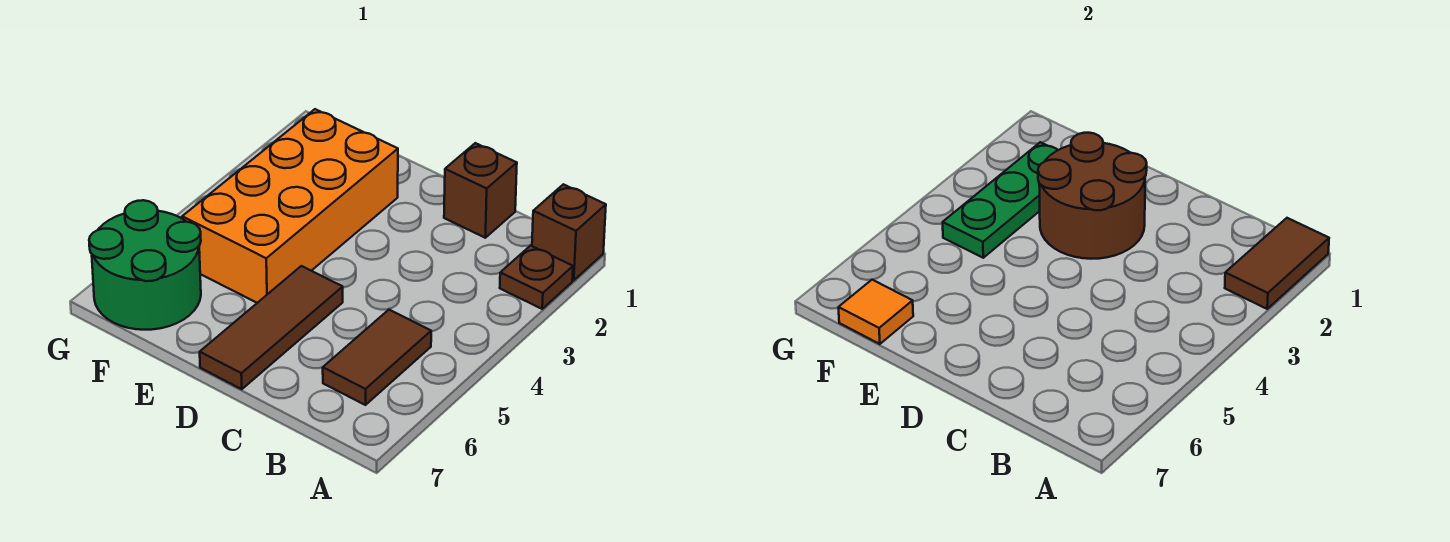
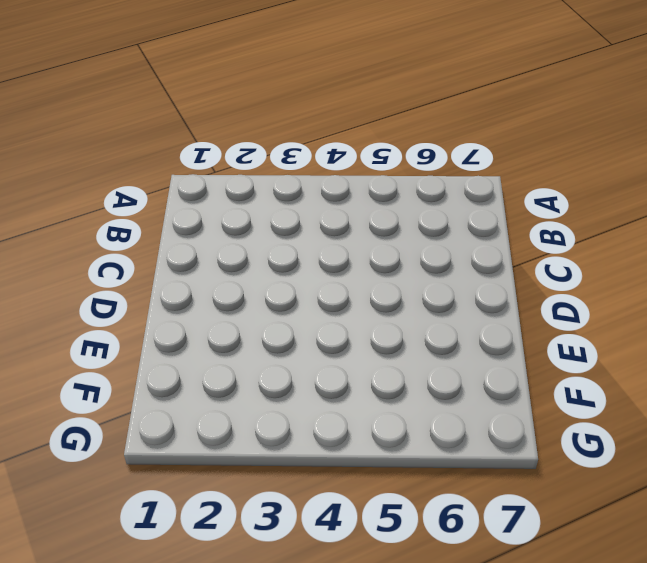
none -> brown brick A1 level 1
none -> brown plate A2 level 1

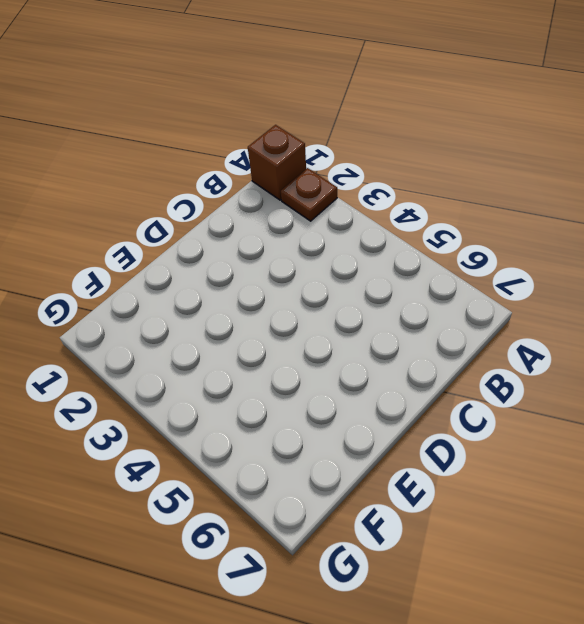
none -> brown tile B5:B6 level 1
none -> brown brick C1 level 1

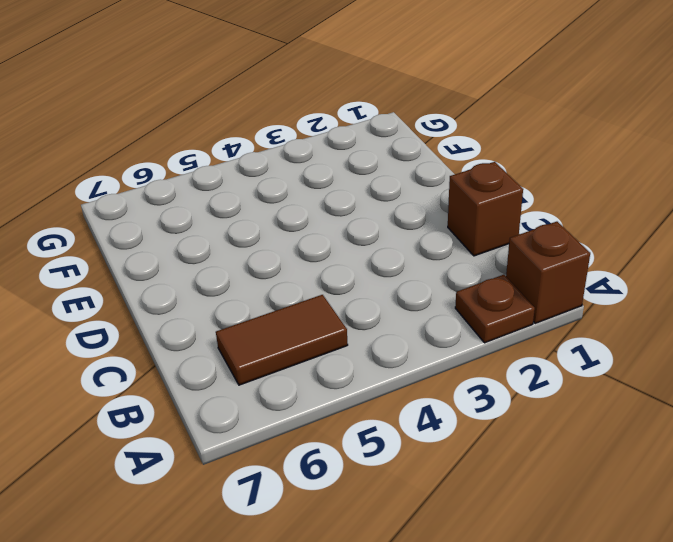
none -> brown tile D5:D7 level 1
none -> orange brick E2:F5 level 1

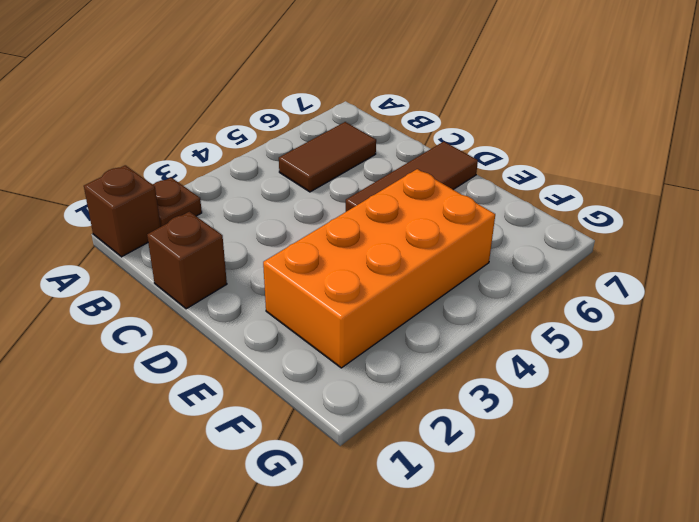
none -> green round brick F6:G7 level 1
none -> brown tile A1:A2 level 2

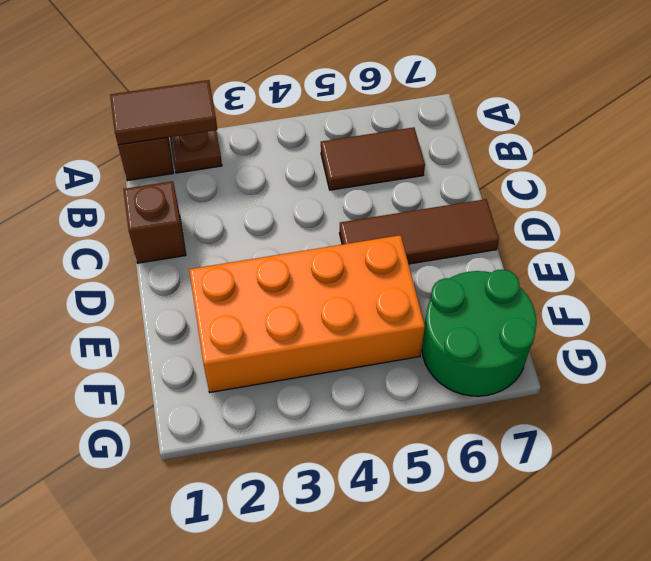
none -> brown round brick D2:E3 level 2
none -> green plate F2:F4 level 2

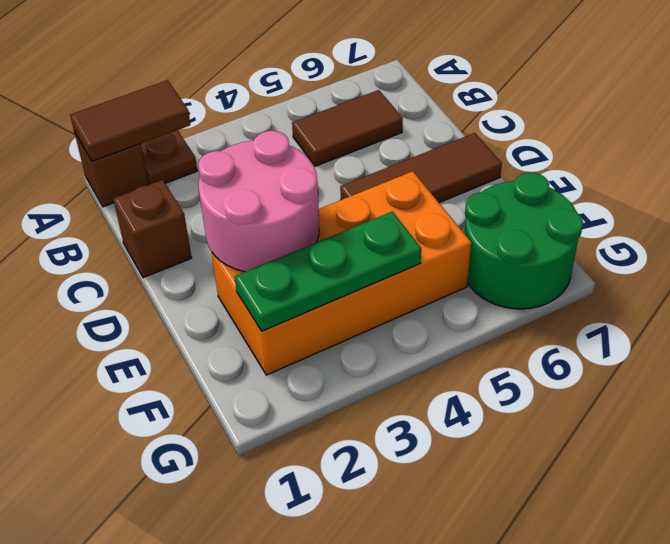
pink round brick D2:E3 level 2 -> brown round brick D2:E3 level 2
none -> orange tile F7 level 2

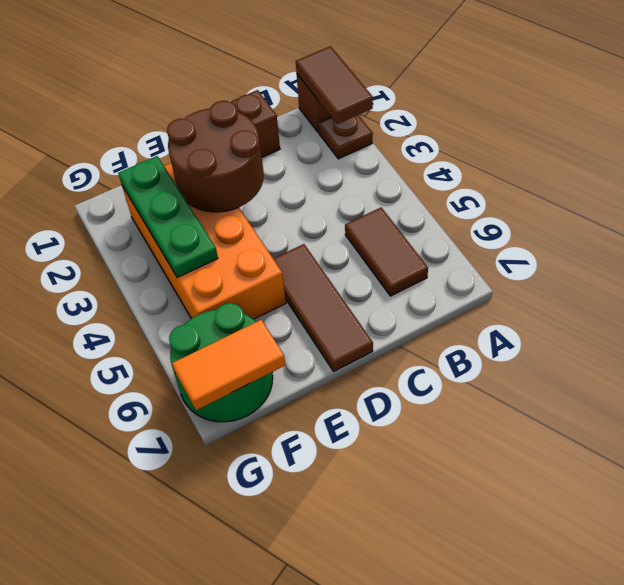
orange tile F7:G7 level 2 -> orange tile F7 level 2

